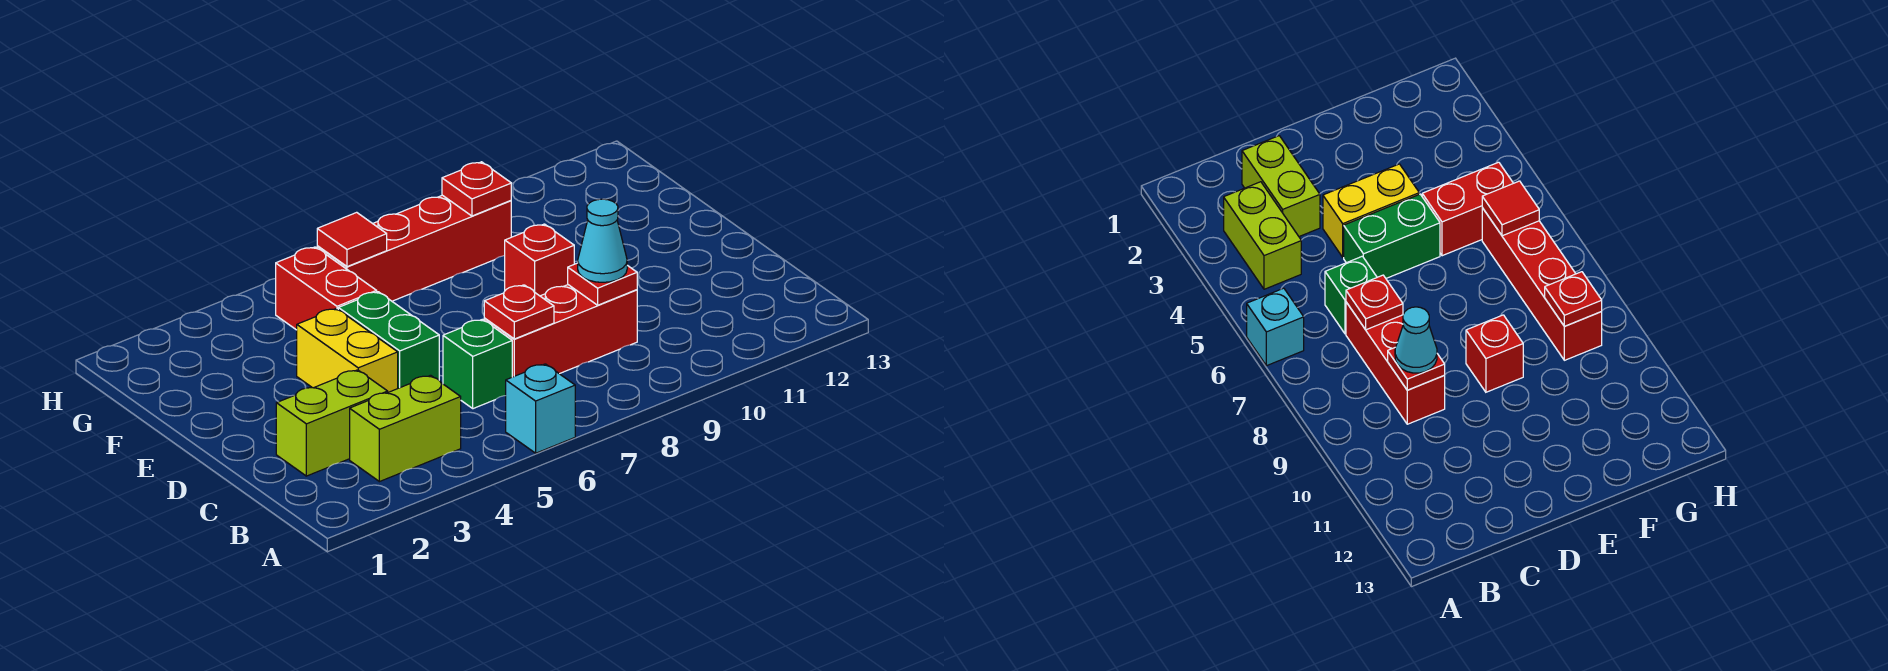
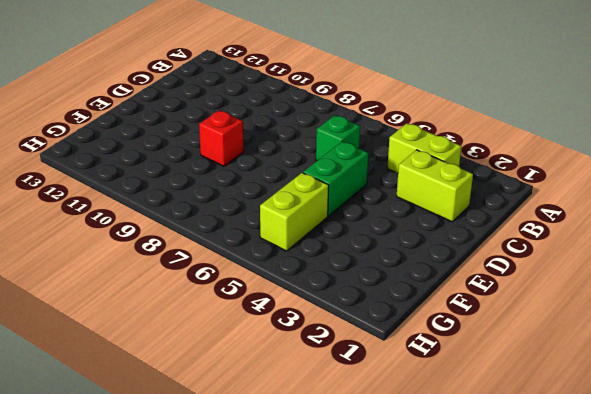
lime brick F5:G5 level 1 -> red brick F5:G5 level 1
none -> cyan brick A6 level 1
none -> red brick C7:C9 level 1
none -> yellow brick D4:E4 level 1

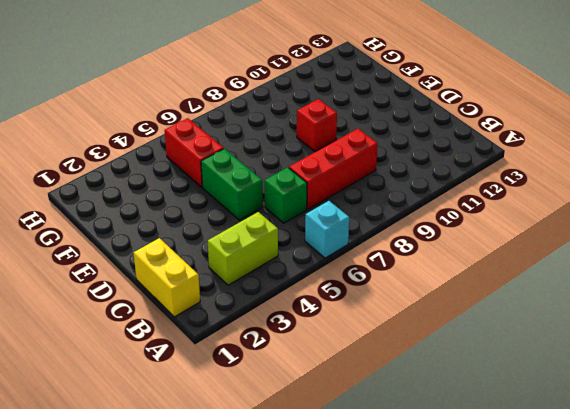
yellow brick B1:C1 level 1 -> yellow brick D4:E4 level 1
none -> lime brick C2:C3 level 1
none -> red brick G6:G9 level 1
none -> red plate C7 level 2

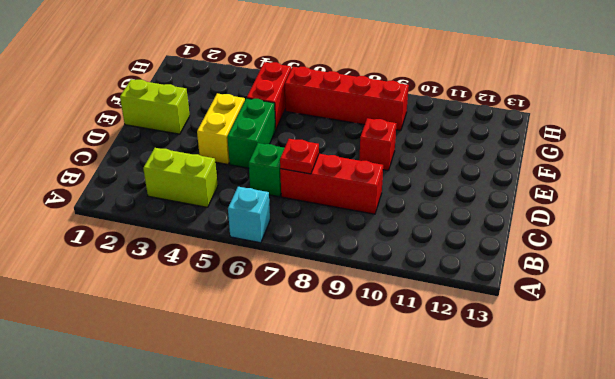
lime brick E1:E2 level 1 -> lime brick C2:C3 level 1
none -> red plate C9 level 2
none -> red tile G6 level 2
none -> red plate G9 level 2

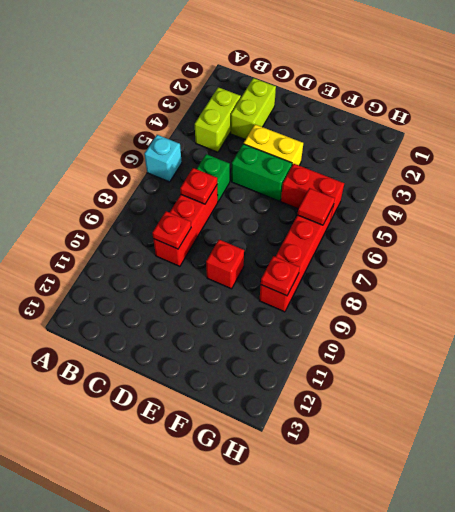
none -> cyan cone C9 level 3

